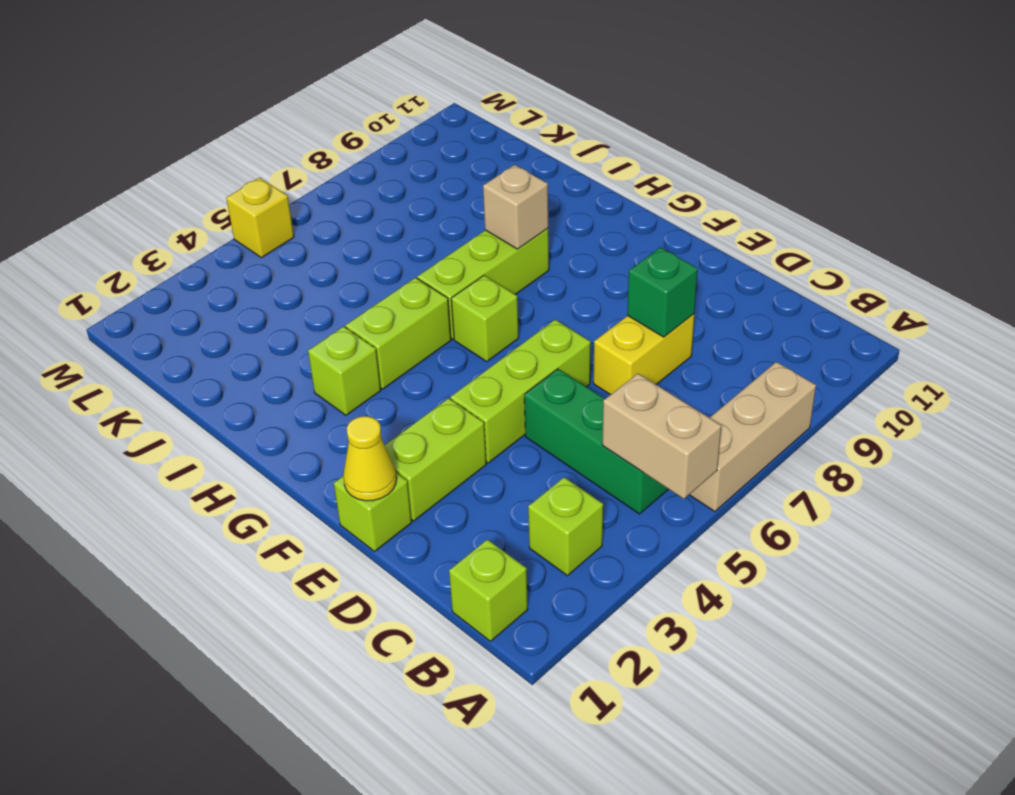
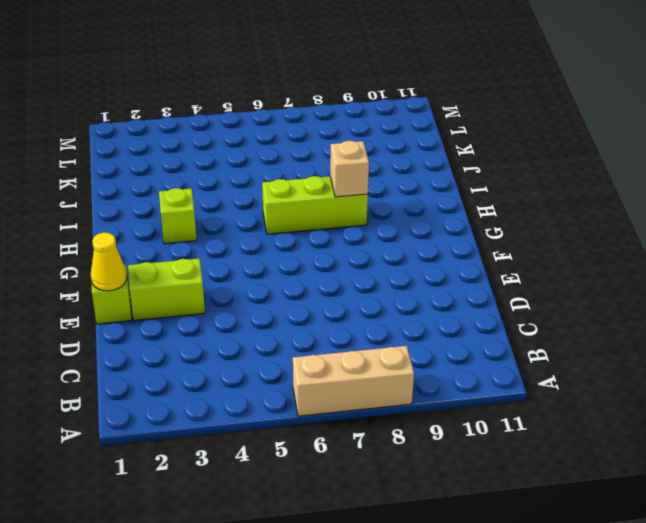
none -> lime brick B1 level 1
none -> lime brick B3 level 1
none -> green brick B5:D5 level 1

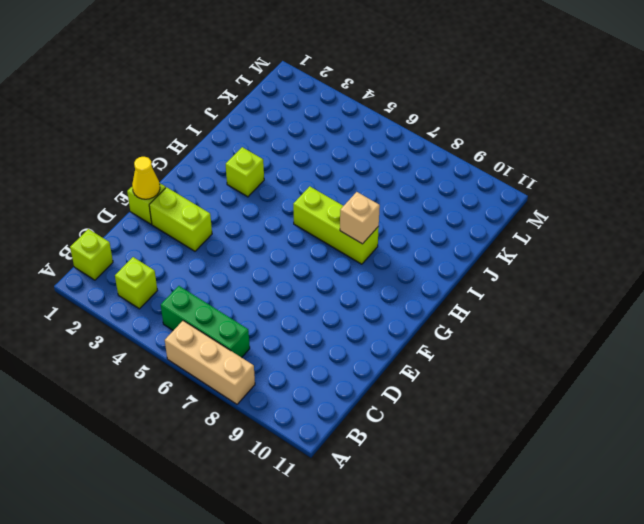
green brick B5:B7 level 1 -> green brick B5:D5 level 1
none -> yellow brick D7:D8 level 1
none -> lime brick E4:E6 level 1
none -> lime brick G6 level 1

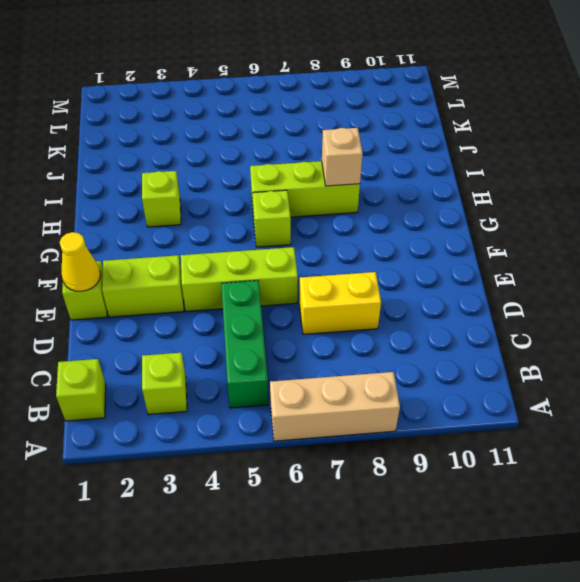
none -> lime brick H4:H5 level 1
none -> yellow brick M5 level 1
none -> tan brick A5:B5 level 2

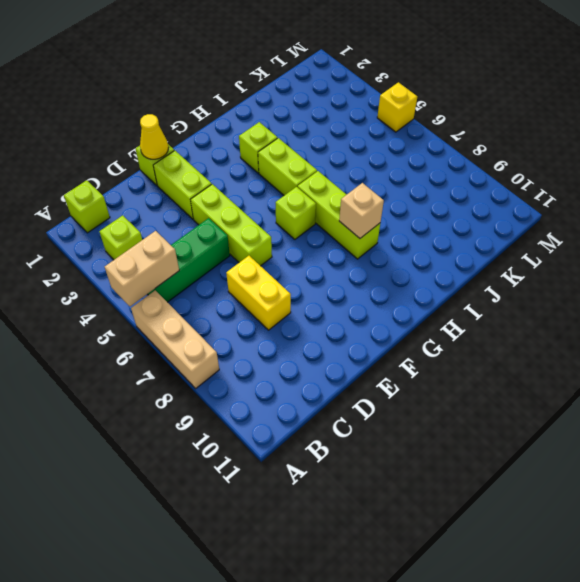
none -> green brick D8 level 2

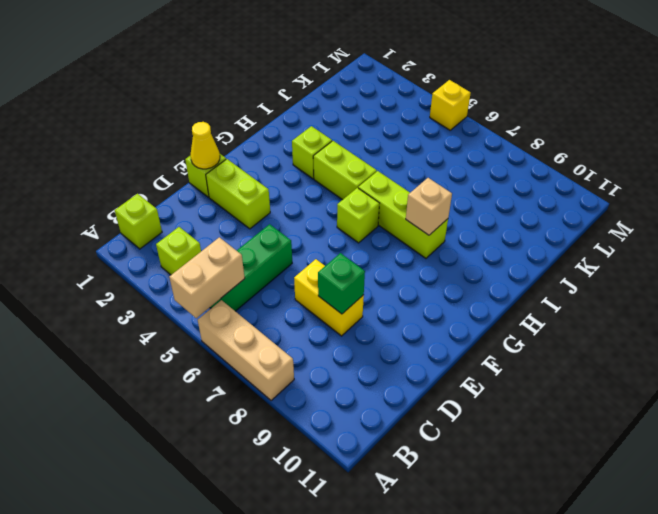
none -> lime brick E4:E6 level 1

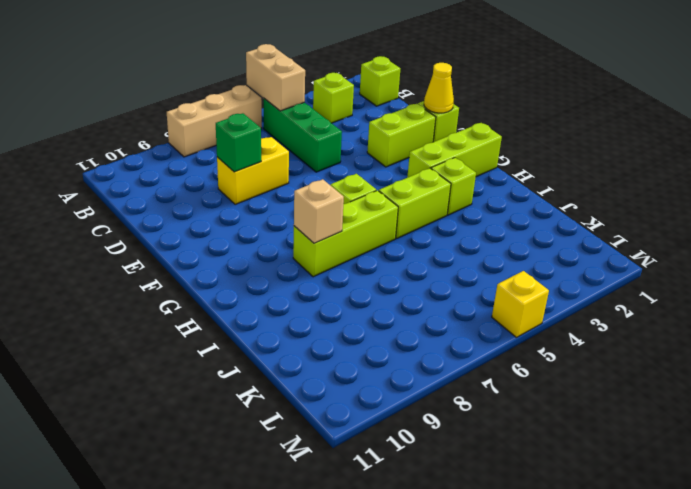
lime brick G1:G3 level 1 -> lime brick E4:E6 level 1

